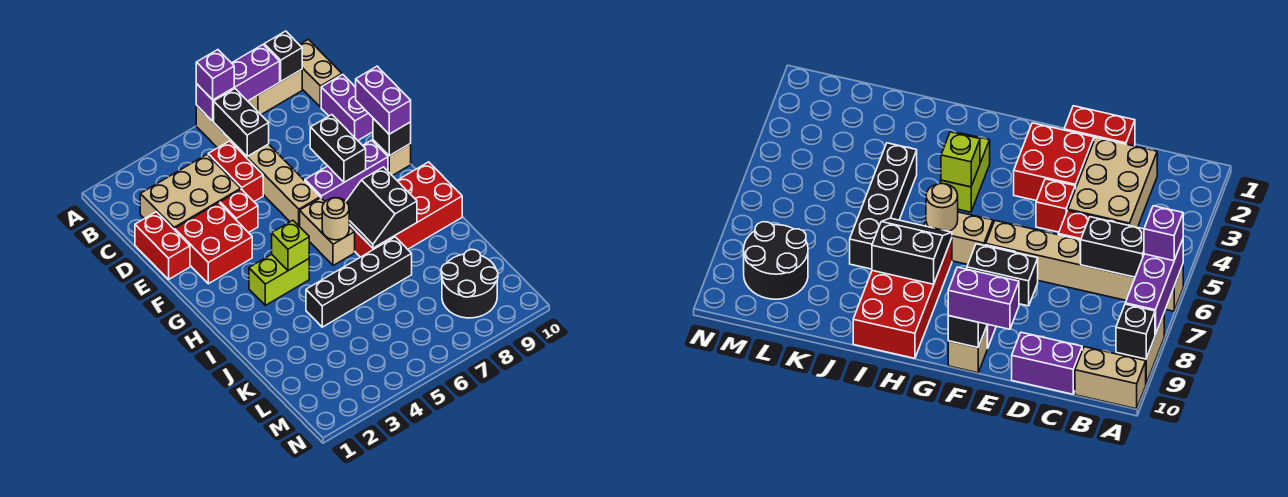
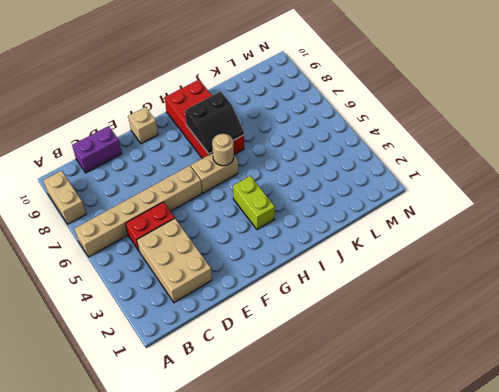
none -> tan brick A10:B10 level 1
none -> red brick D1:E1 level 1
none -> red brick E2:F3 level 1

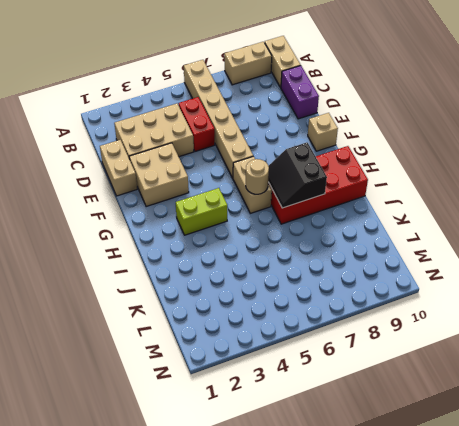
tan brick D1:E1 level 1 -> red brick D1:E1 level 1
tan brick E2:F3 level 1 -> red brick E2:F3 level 1
none -> red brick E4 level 1
none -> purple brick F7:F9 level 1
none -> black brick J4:J7 level 1

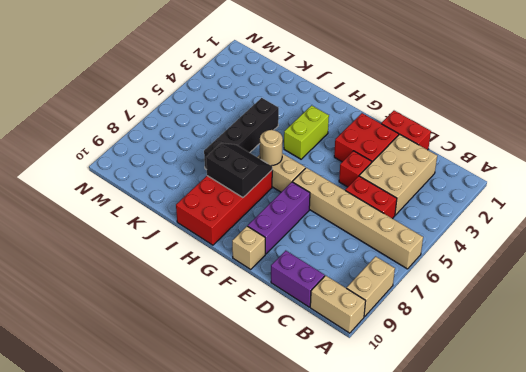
none -> black round brick L8:M9 level 1
none -> purple brick A6:A8 level 2
none -> black brick A9 level 2

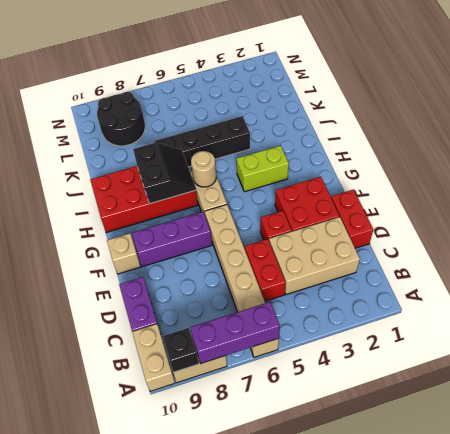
none -> black brick B6:C6 level 2
none -> black brick E8:F8 level 2
none -> black brick F10 level 2

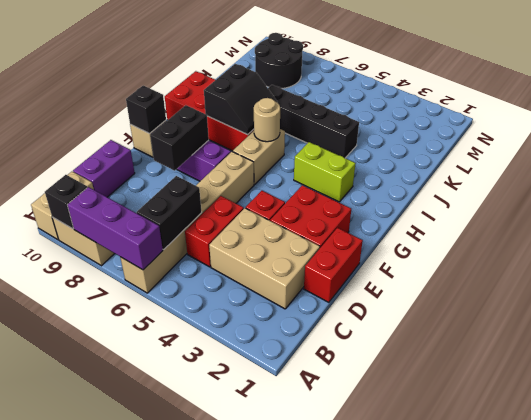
none -> lime brick H4 level 2
none -> purple brick A6 level 3
none -> purple brick E10:F10 level 3

